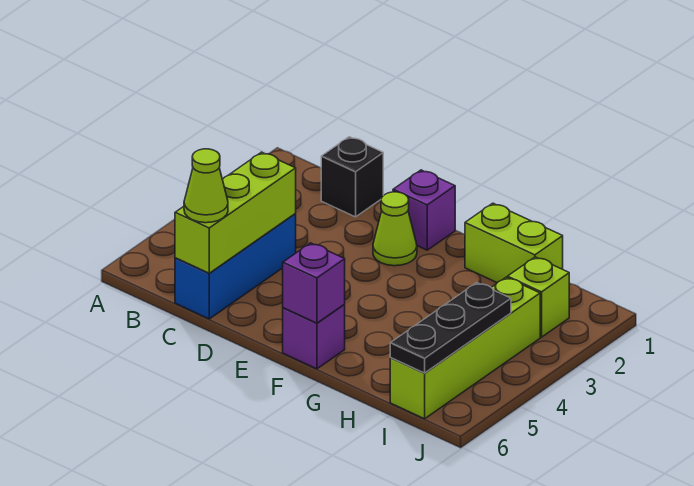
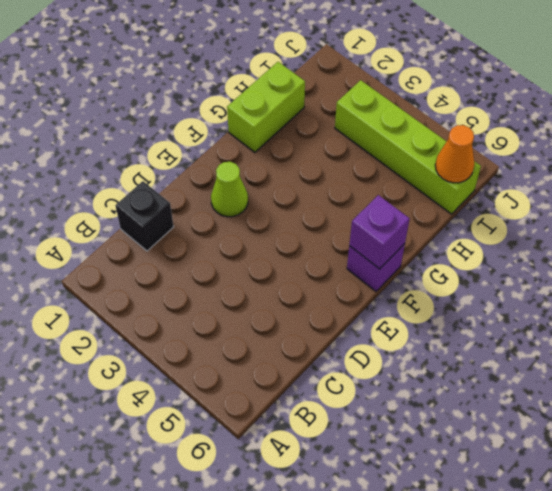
orange cone I6 level 2 -> black plate I4:I6 level 2
none -> blue brick C4:C6 level 1
none -> purple brick E1 level 1
none -> lime brick I2 level 1

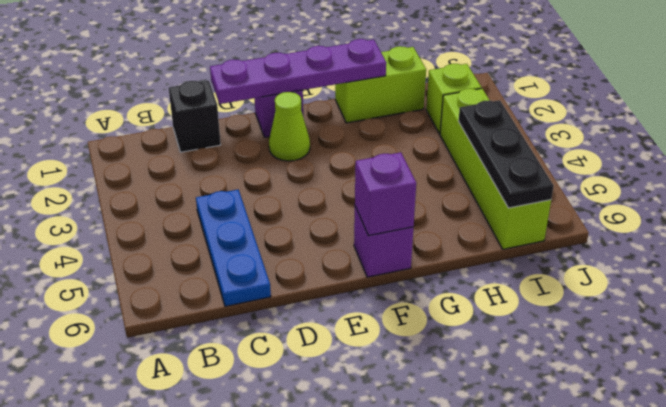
blue plate C4:C6 level 1 -> blue brick C4:C6 level 1
purple plate D1:G1 level 2 -> none
none -> lime brick C4:C6 level 2
none -> lime cone C6 level 3

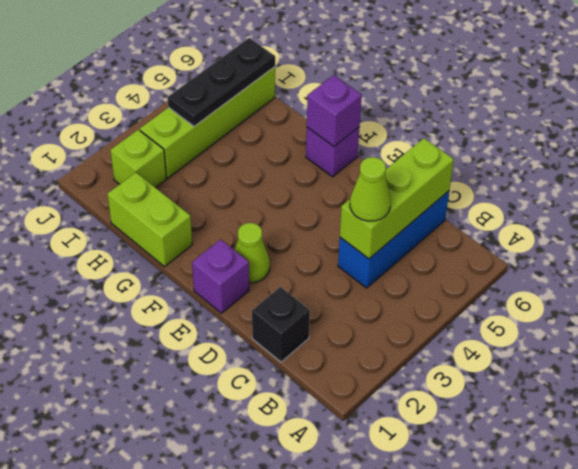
lime cone C4 level 3 -> lime cone C6 level 3

